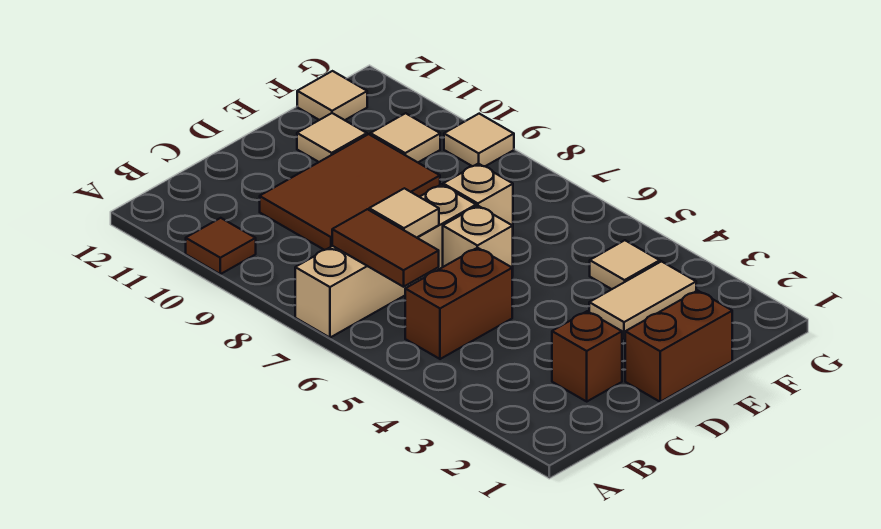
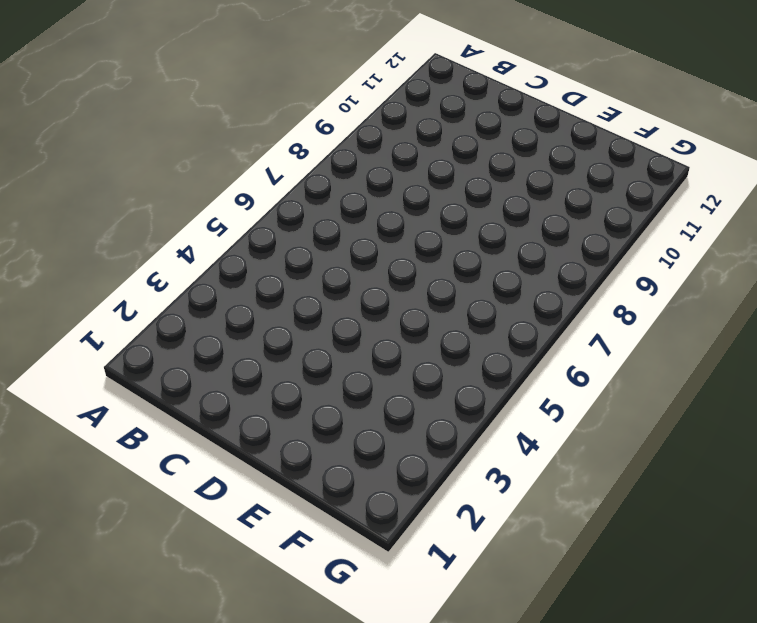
none -> tan brick A7:D7 level 1
none -> brown tile A10 level 1
none -> brown brick B5:C5 level 1

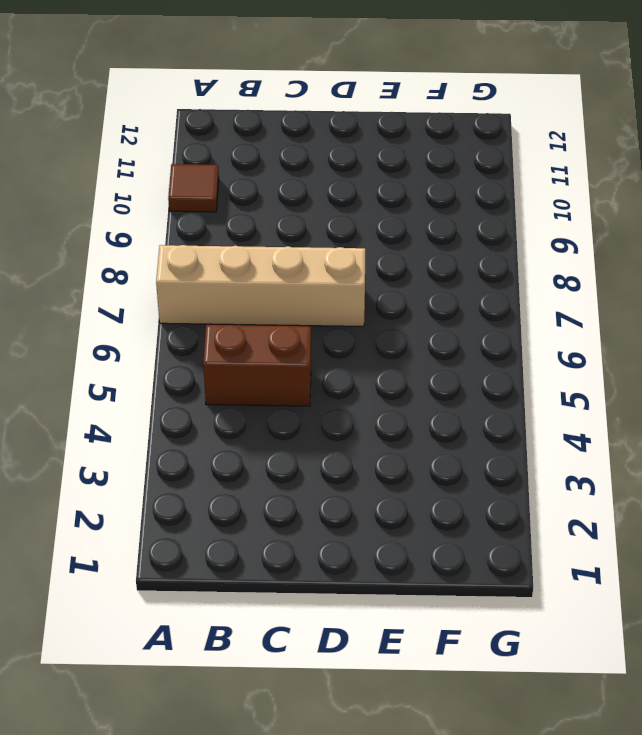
none -> brown brick C2 level 1
none -> brown tile C9:E10 level 1
none -> brown brick D1:E1 level 1

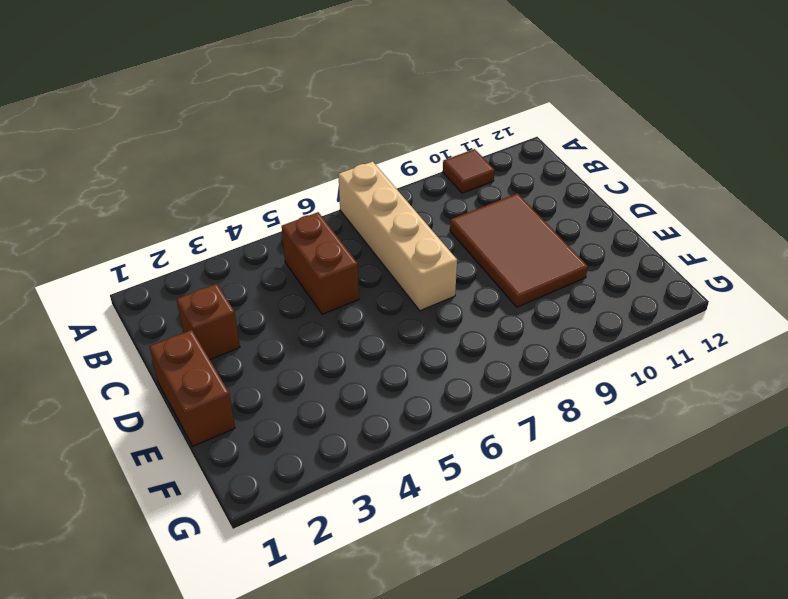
none -> tan brick D6 level 1
none -> tan tile E3:F3 level 1
none -> tan brick E7 level 1

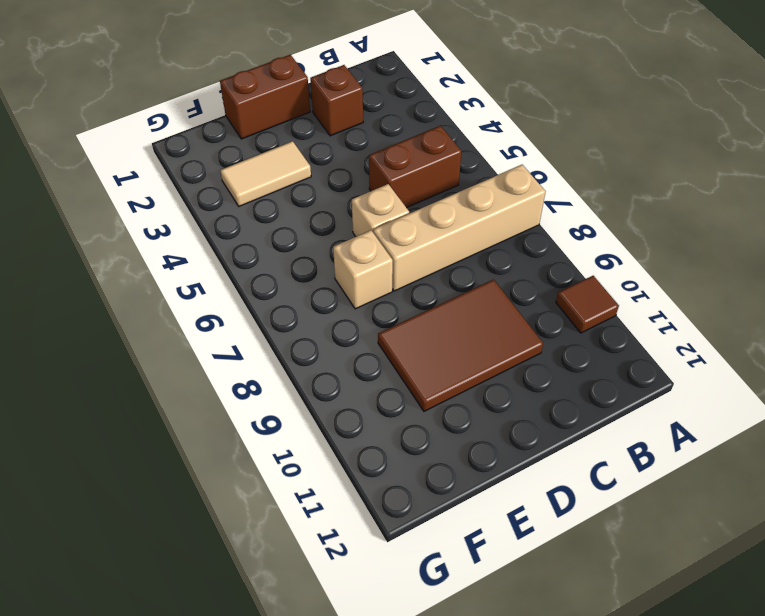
none -> tan tile E11 level 1
none -> tan tile F4 level 1
none -> tan tile F10 level 1

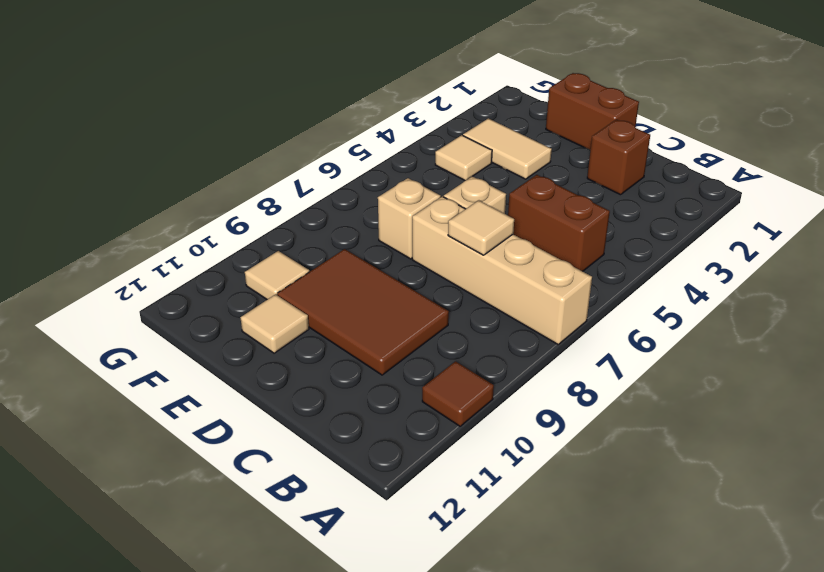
none -> tan tile F12 level 1
none -> tan tile G9 level 1
none -> brown tile B6:B7 level 2

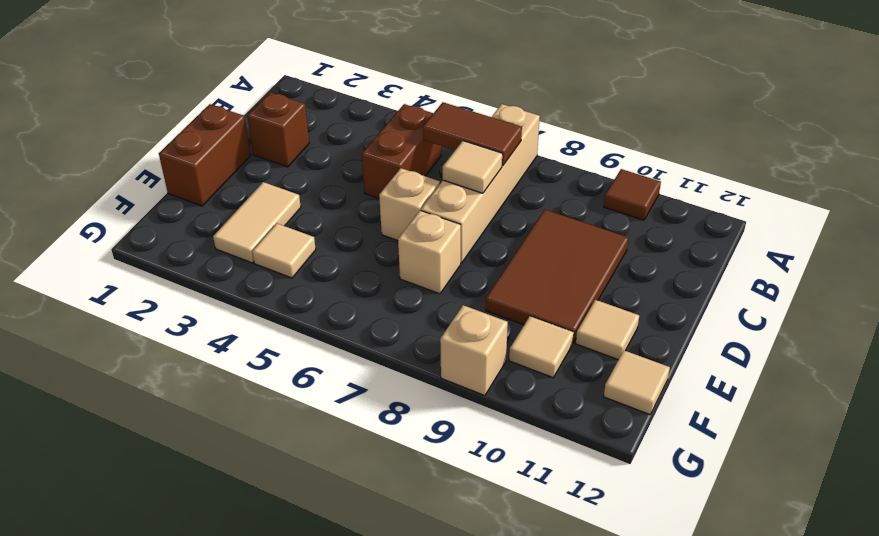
tan brick G9 level 1 -> tan tile G9 level 1

